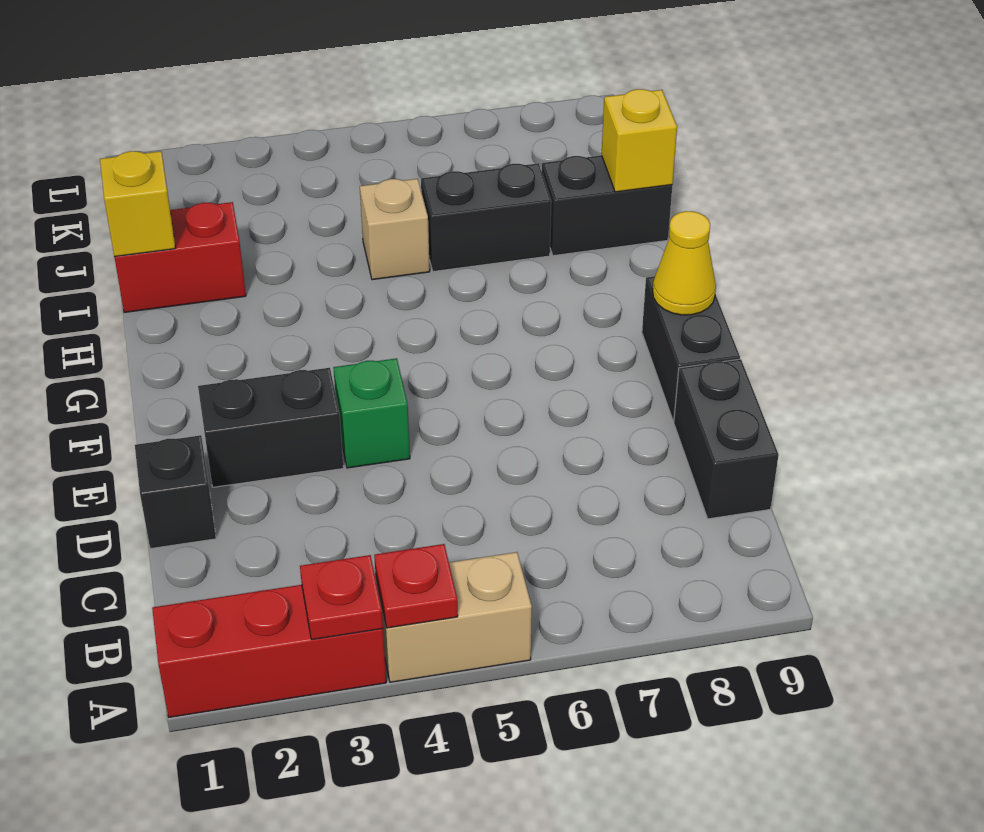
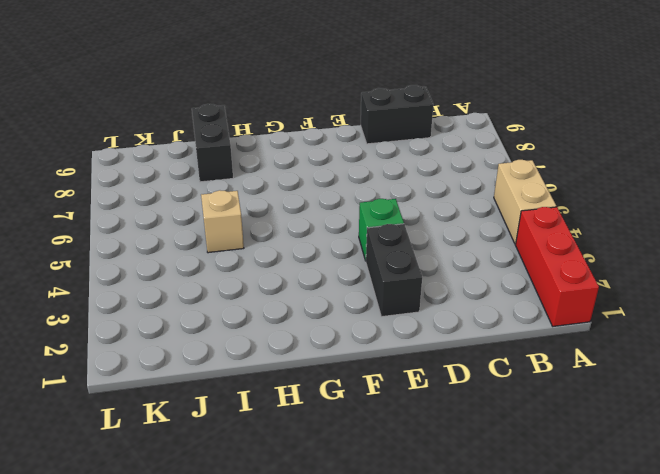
none -> black brick D1 level 1
none -> black brick E9:F9 level 1
none -> red brick I1:I2 level 1

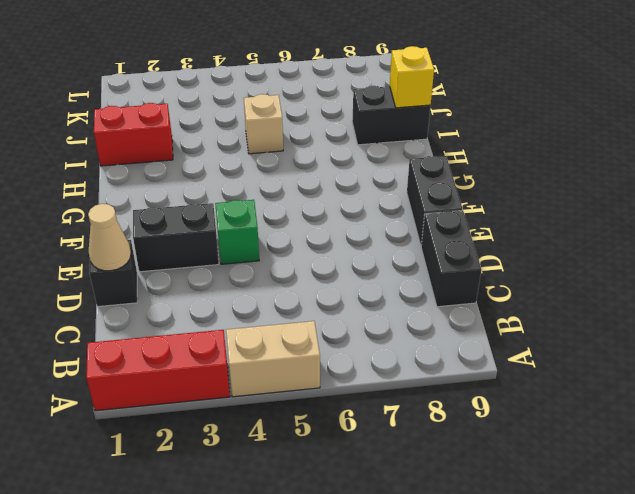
tan cone D1 level 2 -> none
none -> black brick I6:I7 level 1
none -> red plate A3 level 2
none -> red plate A4 level 2

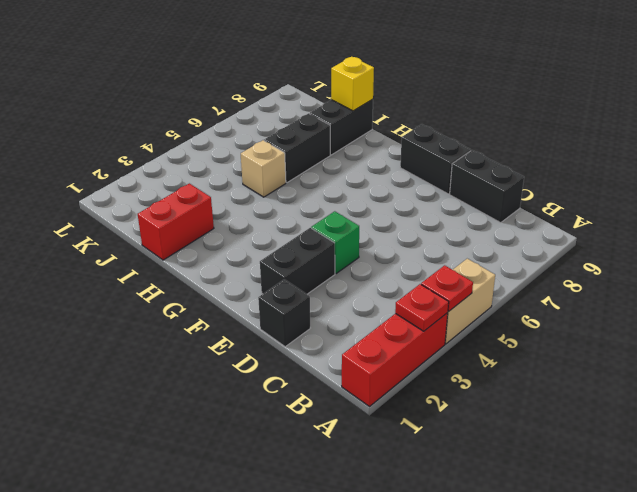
none -> yellow cone F9 level 2
none -> yellow brick I1 level 2

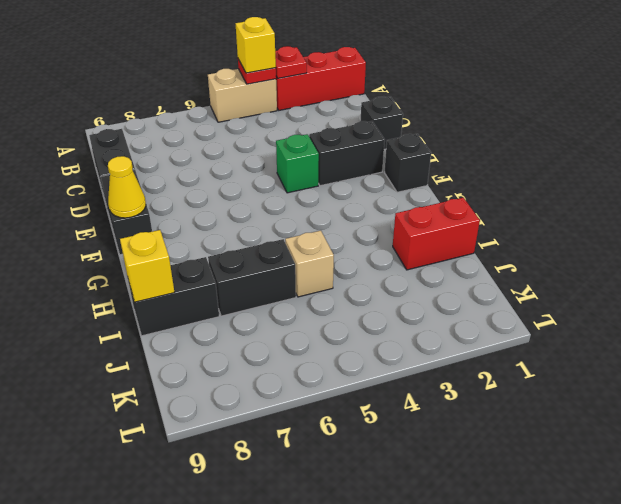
yellow brick A4 level 3 -> yellow brick I1 level 2
black brick F1 level 1 -> none

